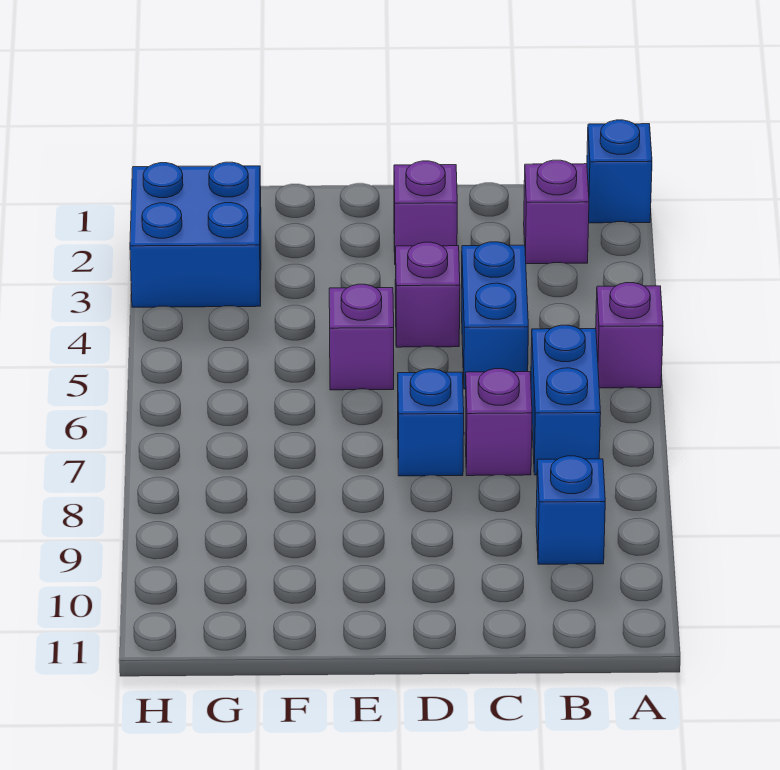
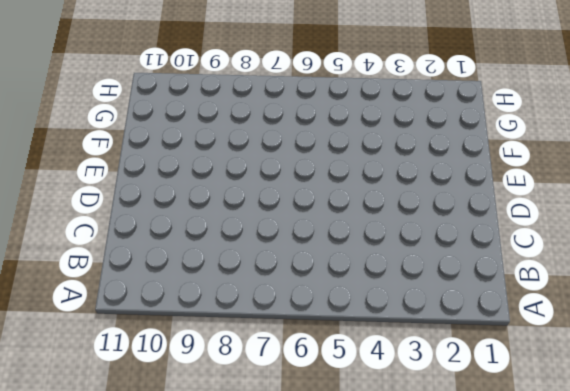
none -> blue brick A1 level 1
none -> purple brick A5 level 1
none -> purple brick B2 level 1

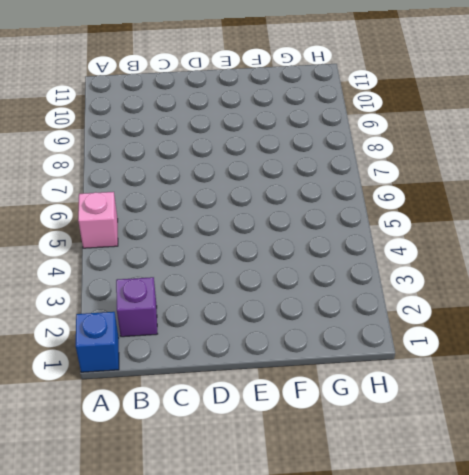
pink brick A5 level 1 -> purple brick A5 level 1
none -> blue brick B6:B7 level 1
none -> blue brick B9 level 1
none -> blue brick C4:C5 level 1

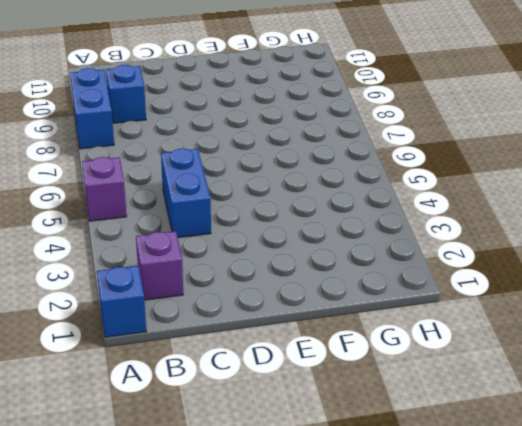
blue brick A8:A9 level 1 -> blue brick B6:B7 level 1
none -> purple brick C7 level 1
none -> purple brick D2 level 1
none -> purple brick D4 level 1

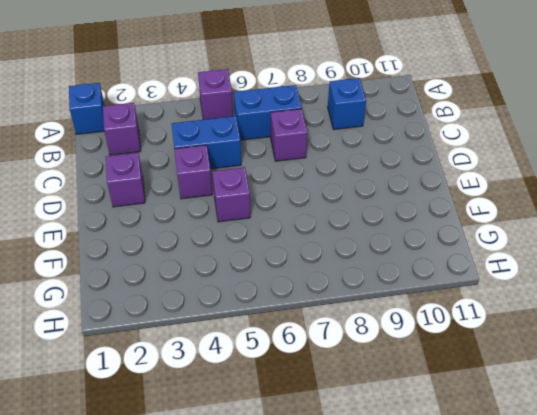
none -> blue brick D7 level 1
none -> blue brick G2:H3 level 1

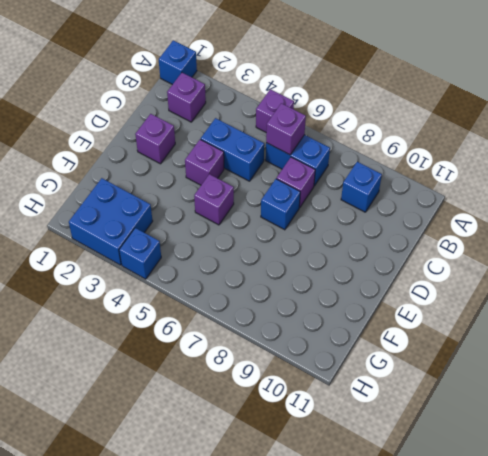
purple brick B6 level 2 -> none
blue brick H4 level 1 -> none

